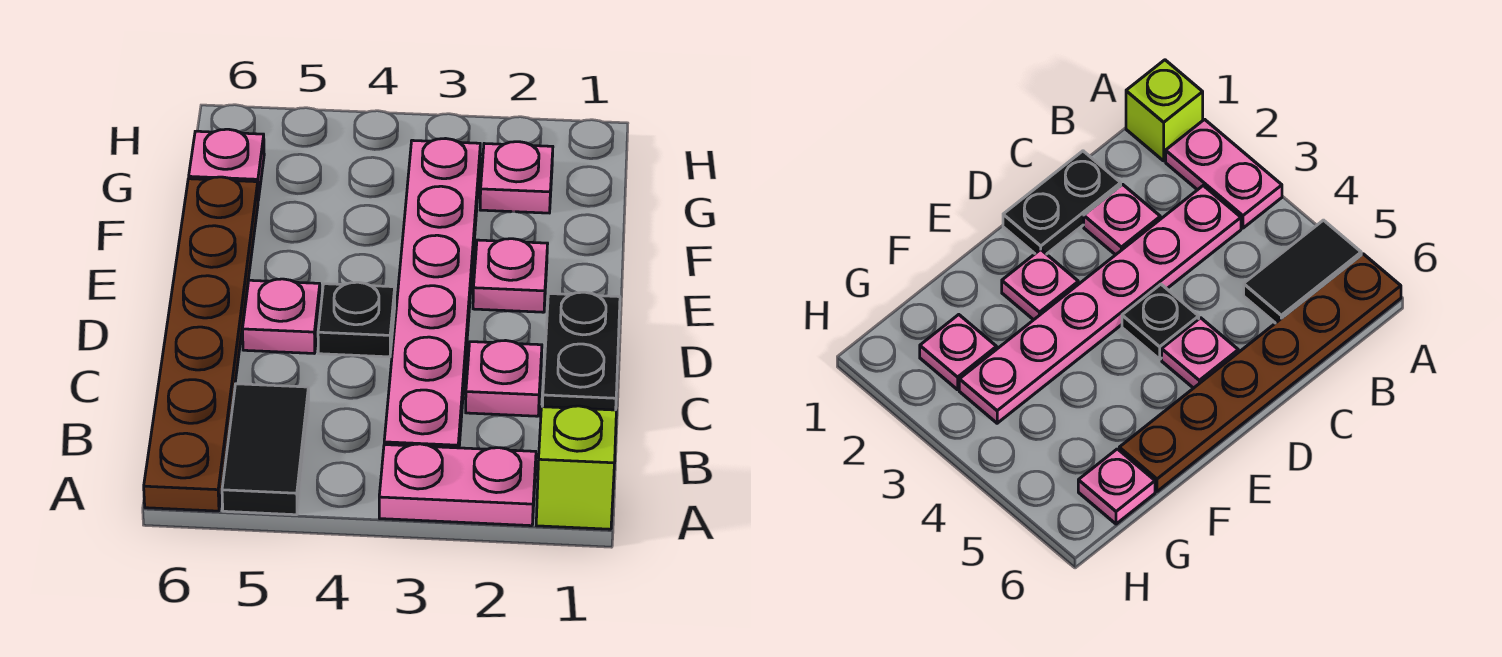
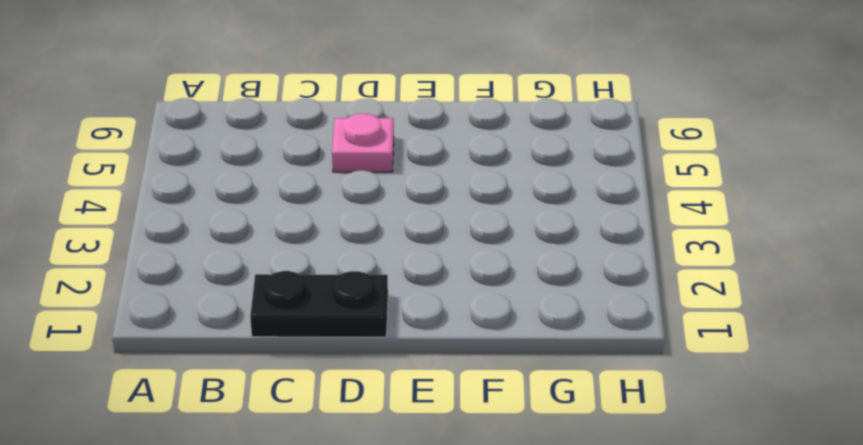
none -> lime brick A1 level 1
none -> pink plate A2:A3 level 1
none -> black tile A5:B5 level 1

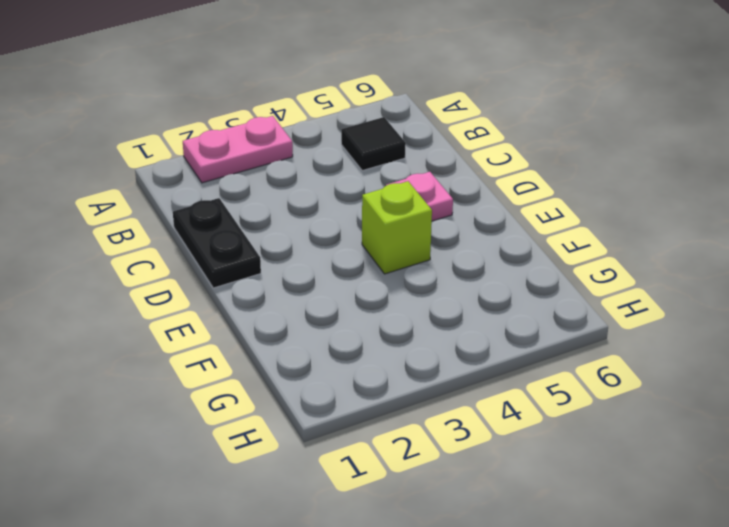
black tile B5 level 1 -> black tile A5:B5 level 1
lime brick E4 level 1 -> lime brick A1 level 1
none -> brown plate A6:F6 level 1
none -> pink plate B3:G3 level 1
none -> pink plate C2 level 1

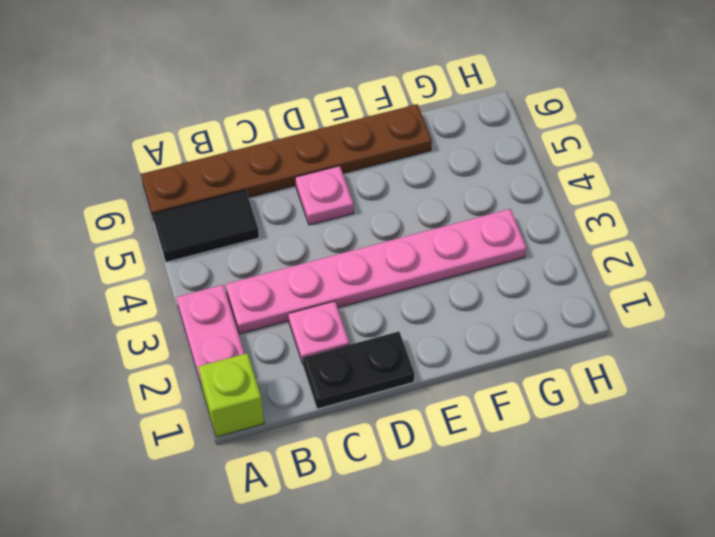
none -> black plate D4 level 1
none -> pink plate E2 level 1
none -> pink plate G2 level 1

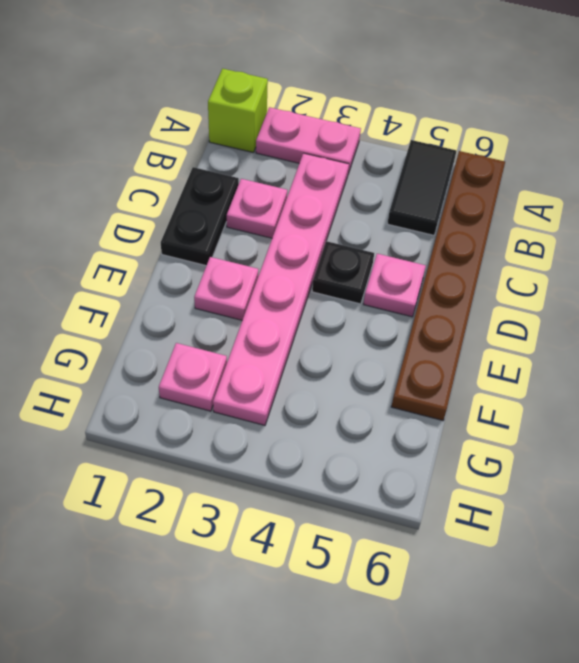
none -> pink plate G6 level 1

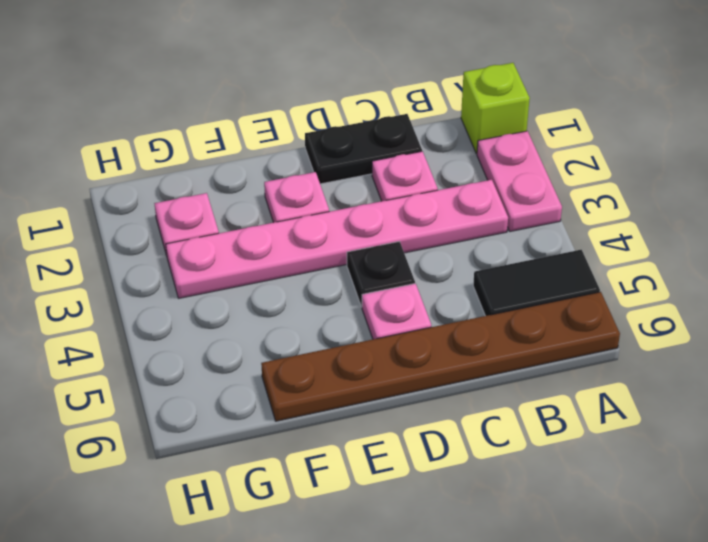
none -> pink plate G6 level 1

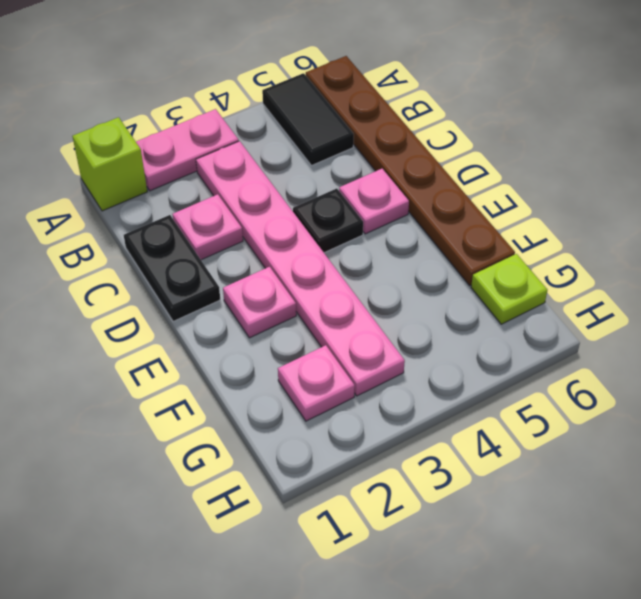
lime plate G6 level 1 -> pink plate G6 level 1

